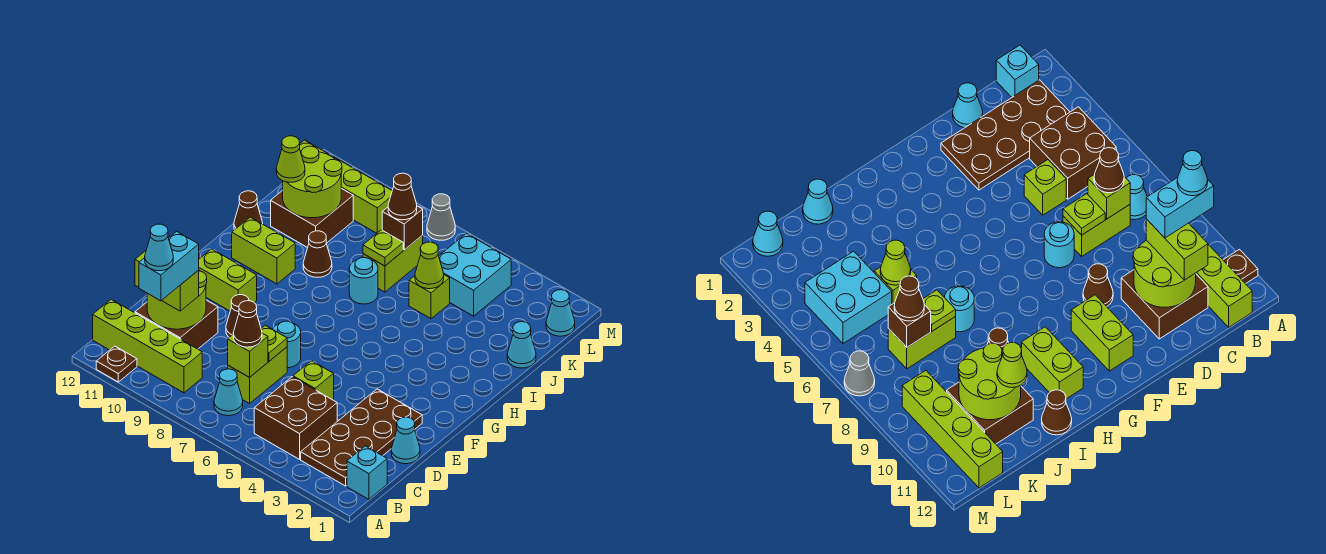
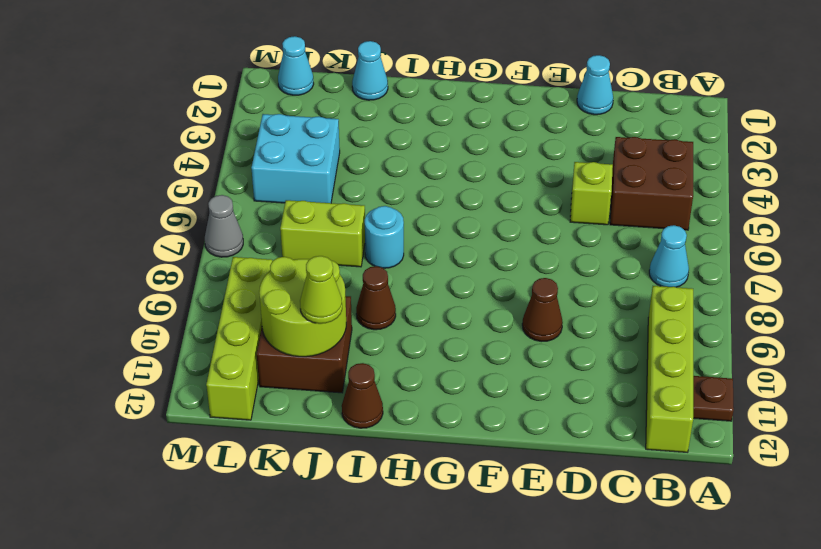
none -> cyan brick B1 level 1
none -> brown plate B2:E3 level 1
none -> lime brick C7:D7 level 1
none -> brown brick C10:D11 level 1

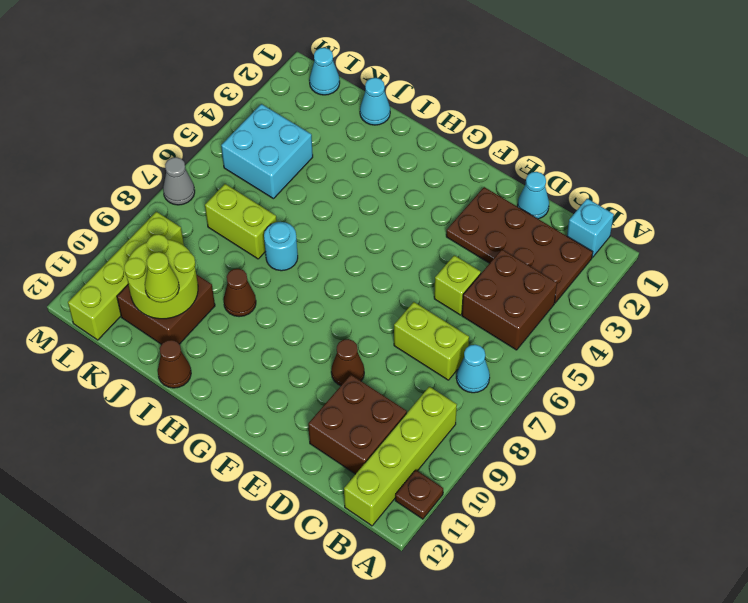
none -> cyan round brick E7 level 1
none -> lime brick F10:F11 level 1
none -> lime brick H10:H11 level 1
none -> lime brick J5 level 1

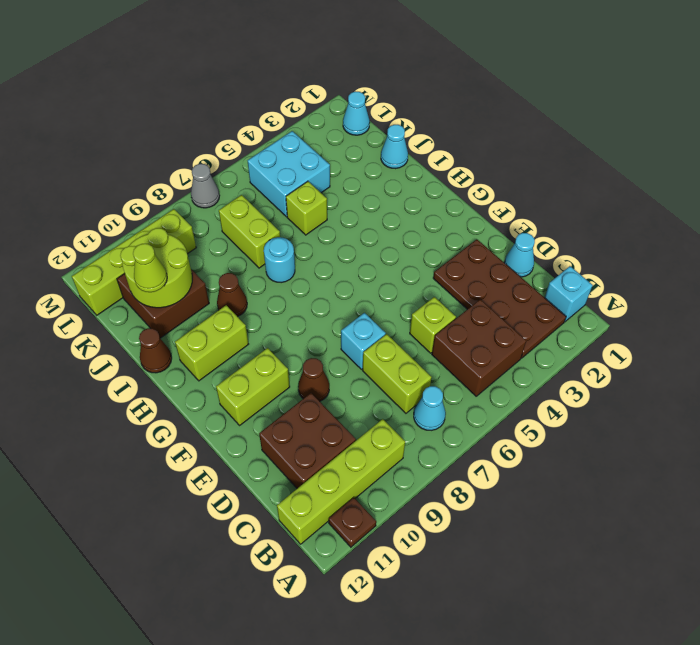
cyan brick E7 level 1 -> cyan round brick E7 level 1
none -> lime brick C7 level 2
none -> lime round brick C10:D11 level 2
none -> lime plate D7 level 2
none -> lime cone J5 level 2

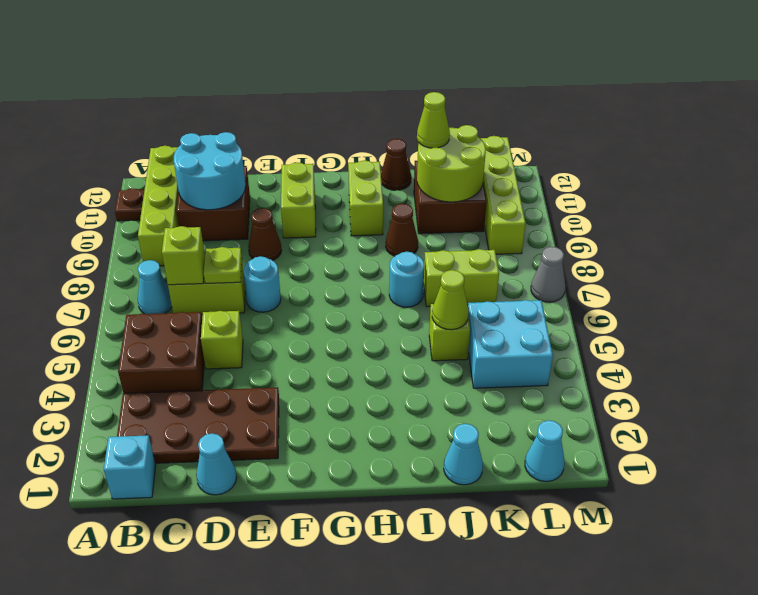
cyan round brick C10:D11 level 2 -> lime round brick C10:D11 level 2
none -> lime plate J7 level 2
none -> brown brick K7 level 2
none -> brown cone C7 level 3
none -> lime brick C10:C11 level 3

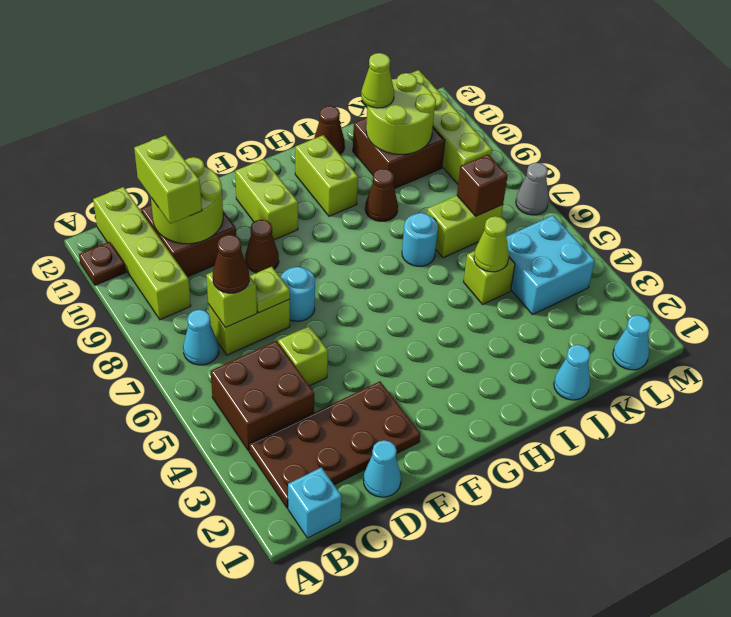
none -> lime plate J7 level 2
none -> brown cone K7 level 3
none -> cyan brick B10:C10 level 4
none -> cyan cone B10 level 5

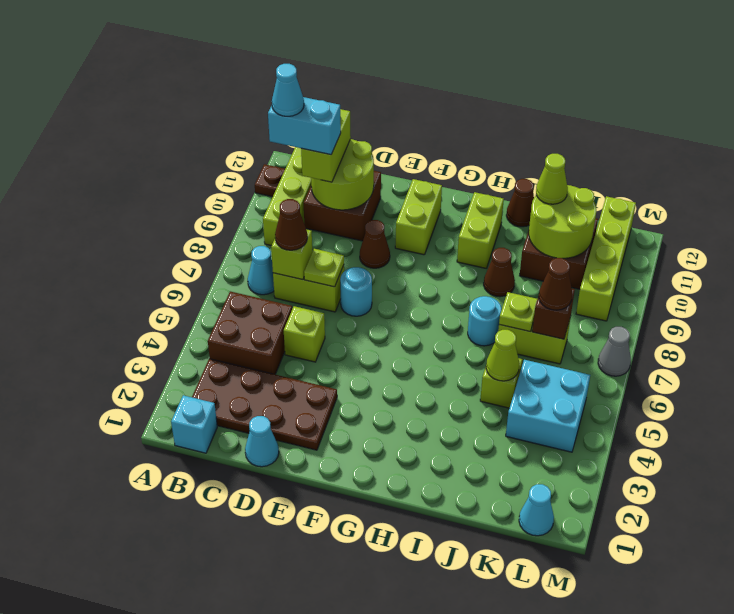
none -> cyan cone J1 level 1

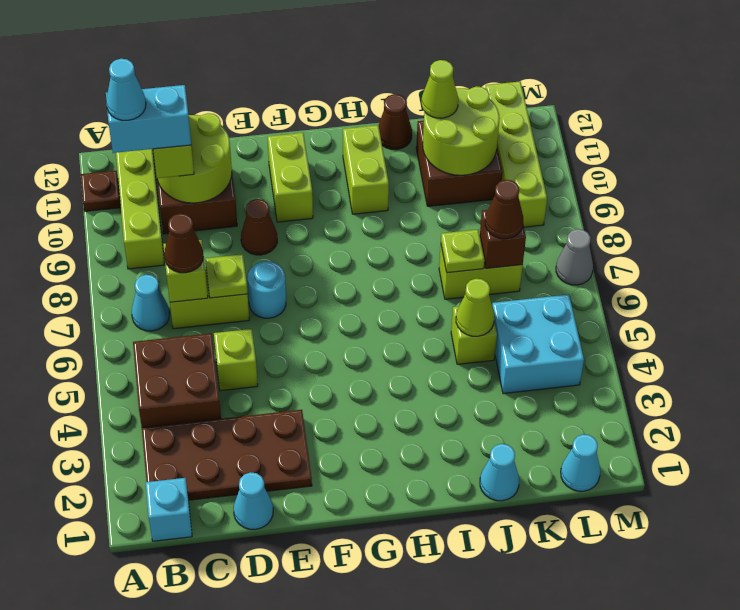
none -> cyan round brick I7 level 1
none -> brown cone I9 level 1

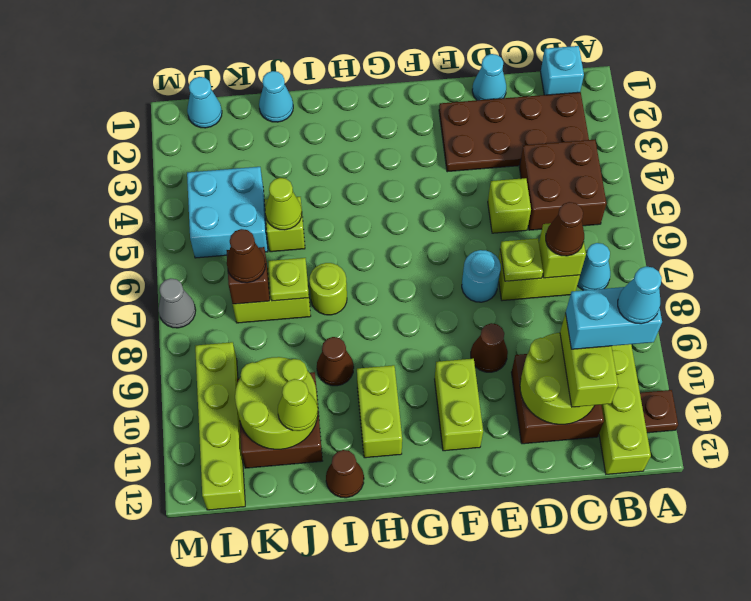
lime round brick I7 level 1 -> cyan round brick I7 level 1

